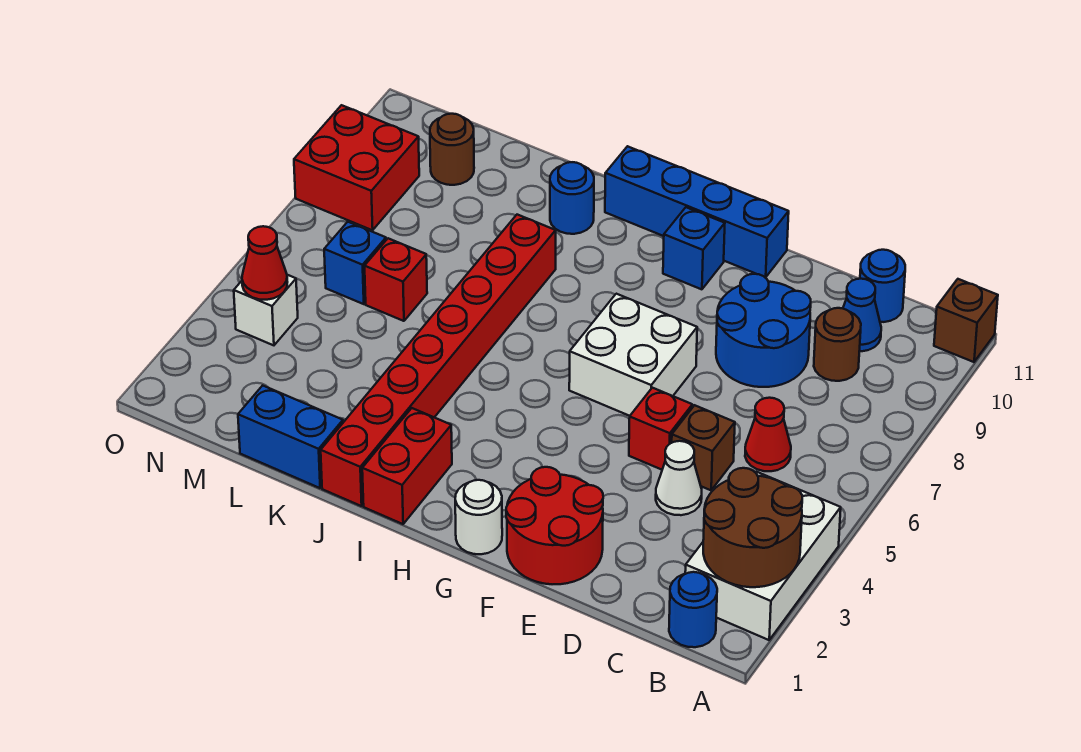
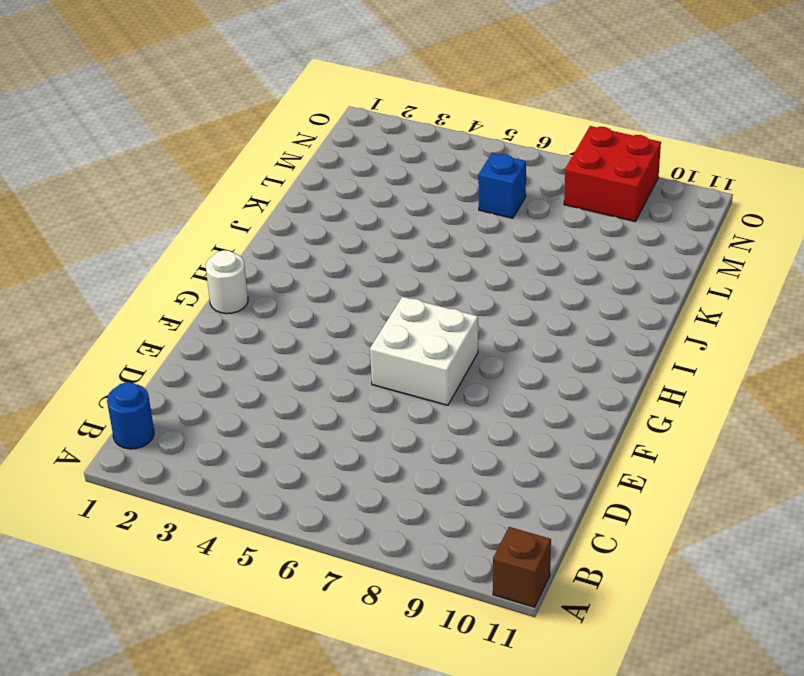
none -> white brick A2:B4 level 1
none -> red cone C6 level 1
none -> brown round brick C9 level 1

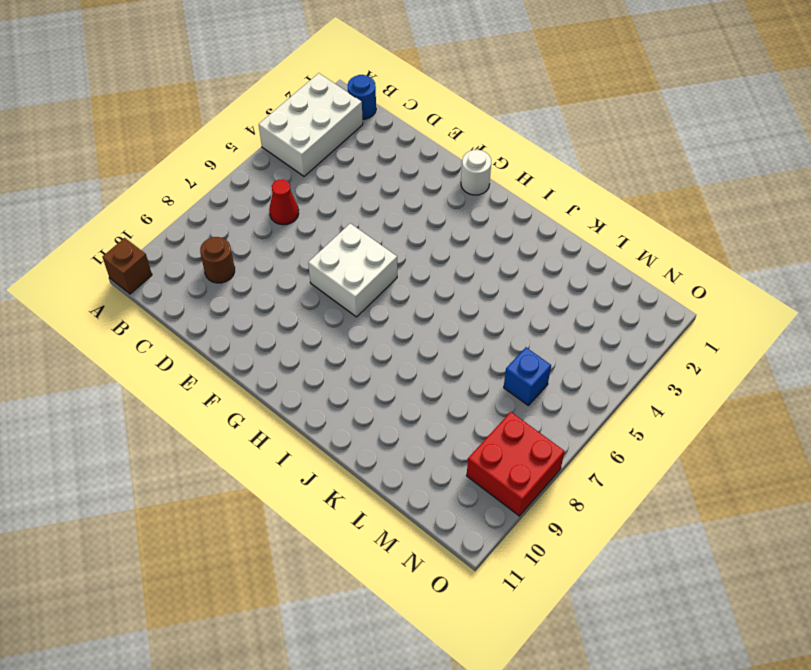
none -> blue cone C10 level 1
none -> blue round brick C11 level 1
none -> white cone D4 level 1

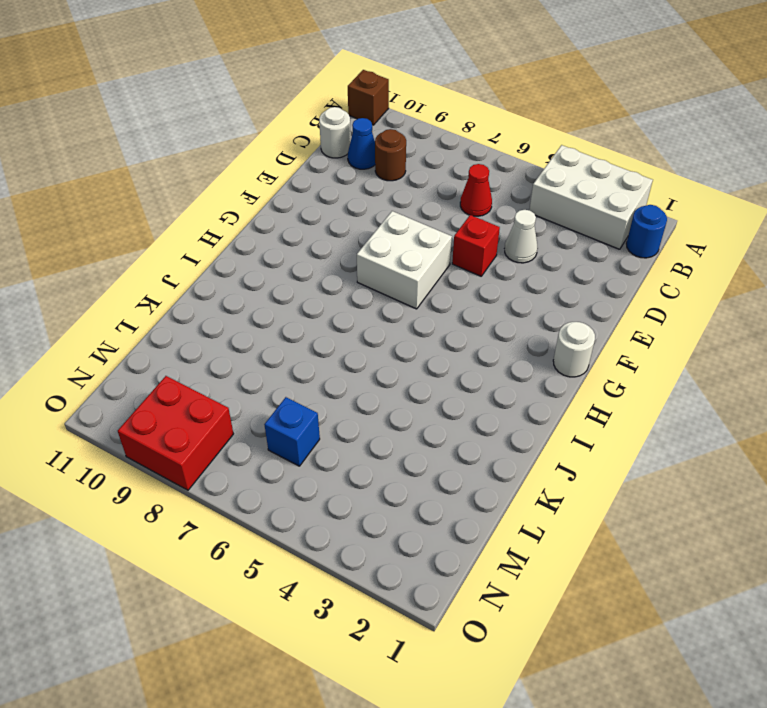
white round brick C11 level 1 -> blue round brick C11 level 1
none -> brown brick D5 level 1
none -> blue round brick D8:E9 level 1
none -> red round brick E1:F2 level 1

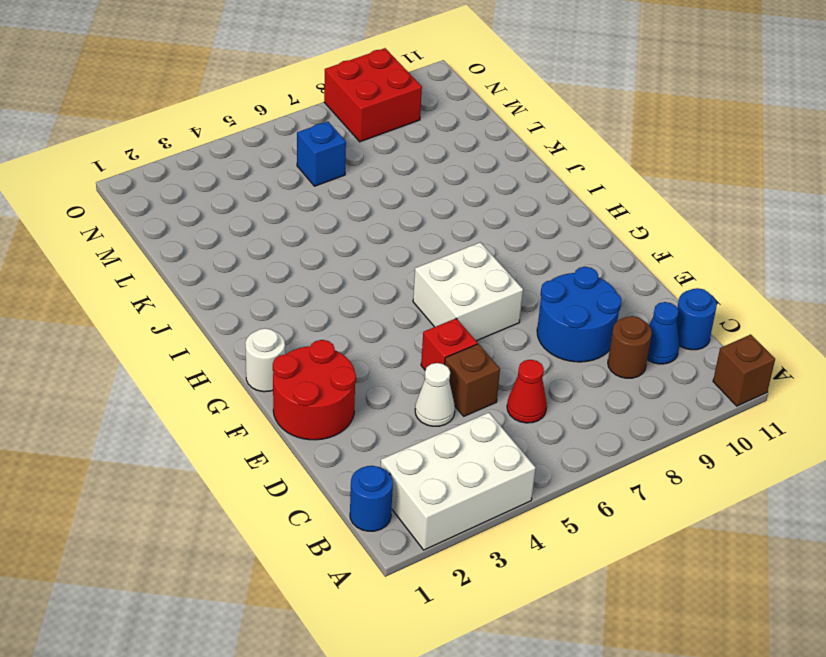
none -> blue brick F11:I11 level 1
none -> blue brick G10 level 1
none -> red brick I1:I2 level 1

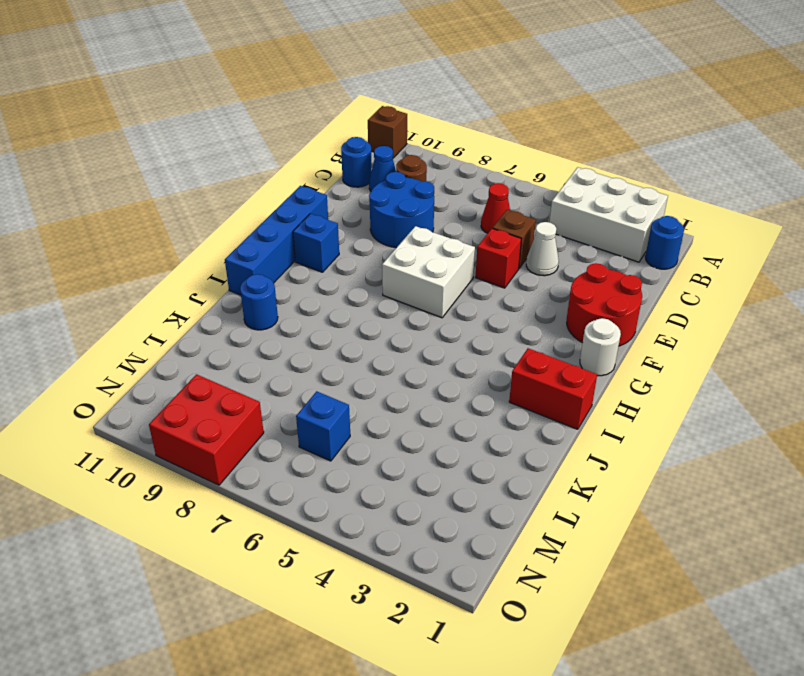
none -> red brick J1:J8 level 1
none -> blue brick K1:L1 level 1
none -> red brick L6 level 1

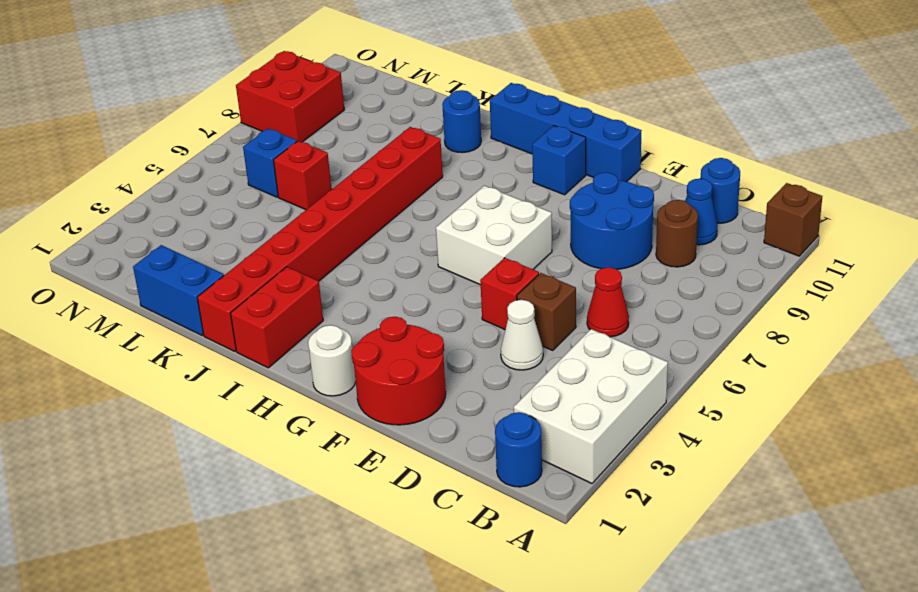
none -> brown round brick M10 level 1
none -> white brick N4 level 1
none -> brown round brick A2:B3 level 2

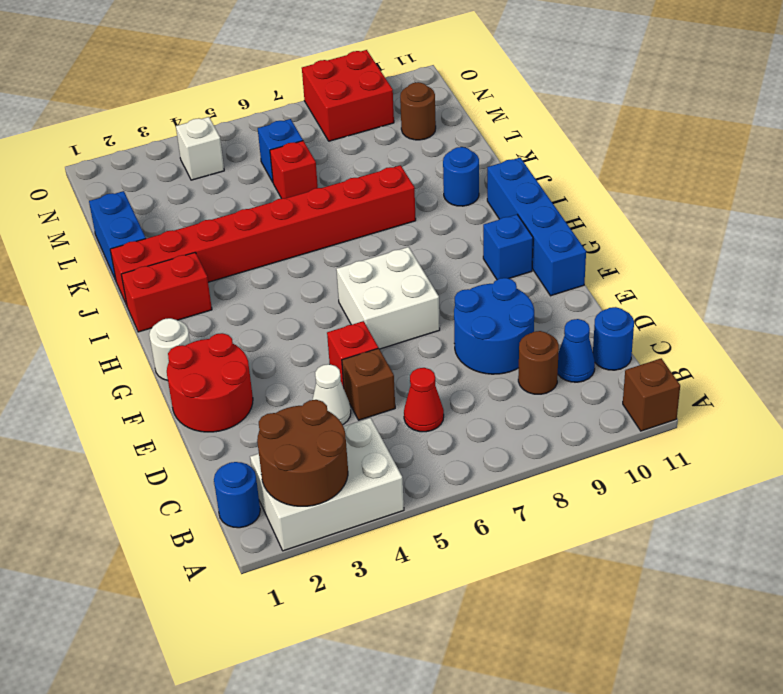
none -> red cone N4 level 2

